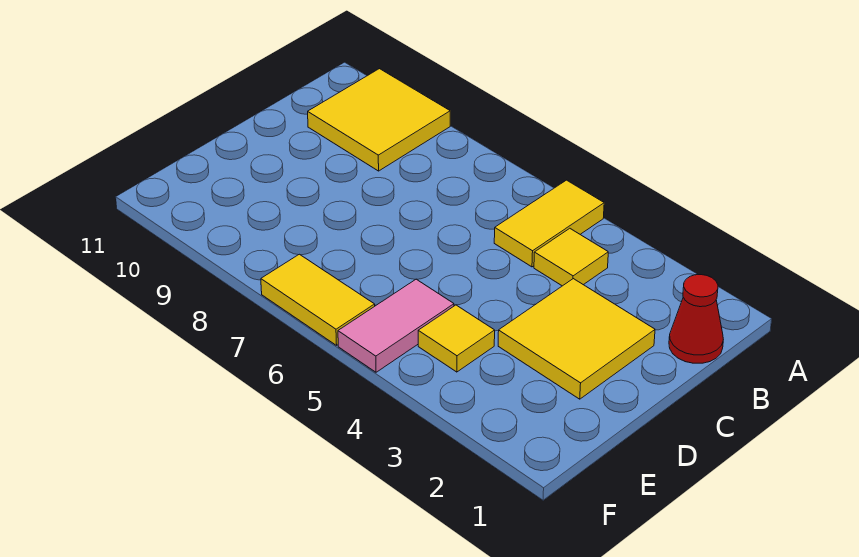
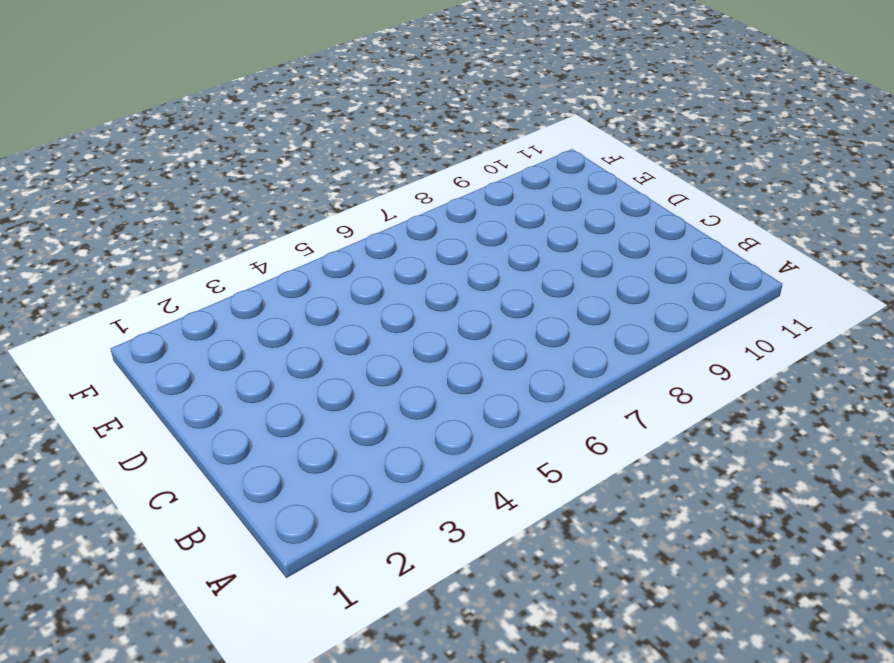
none -> yellow tile A5:B5 level 1
none -> yellow tile A9:B10 level 1

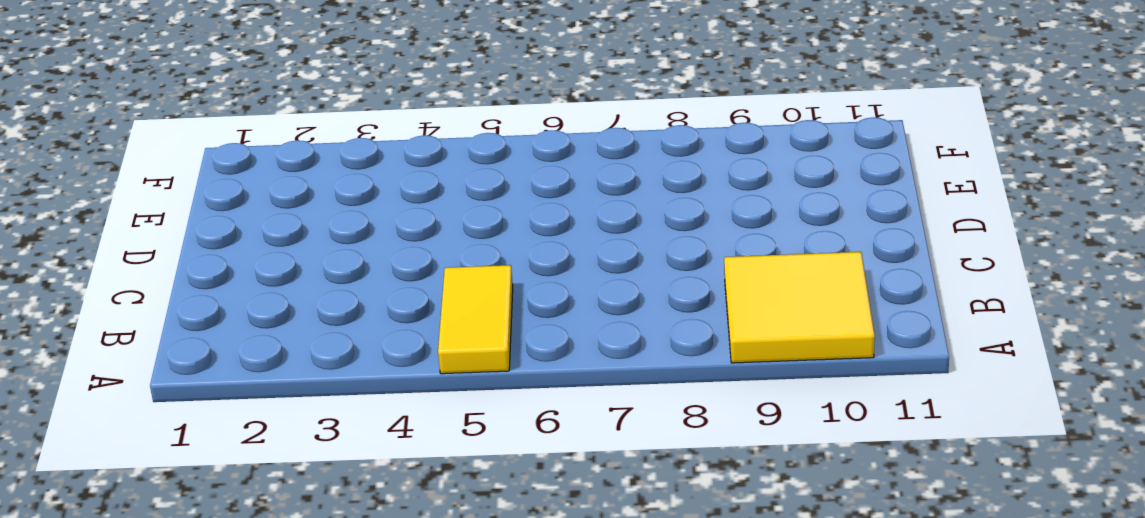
none -> red cone B1 level 1
none -> yellow tile B4 level 1

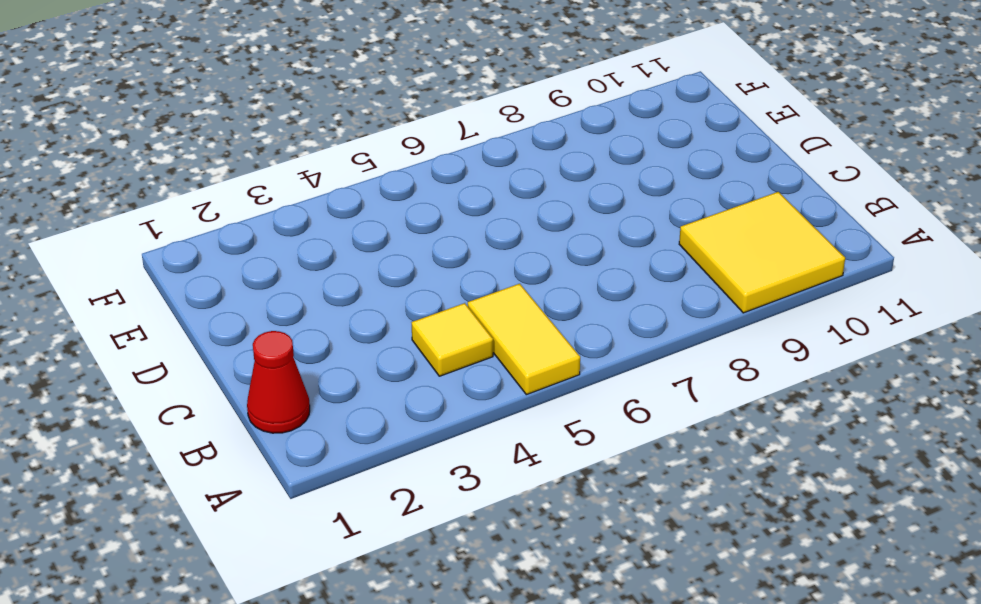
none -> yellow tile C2:D3 level 1
none -> yellow tile E4 level 1

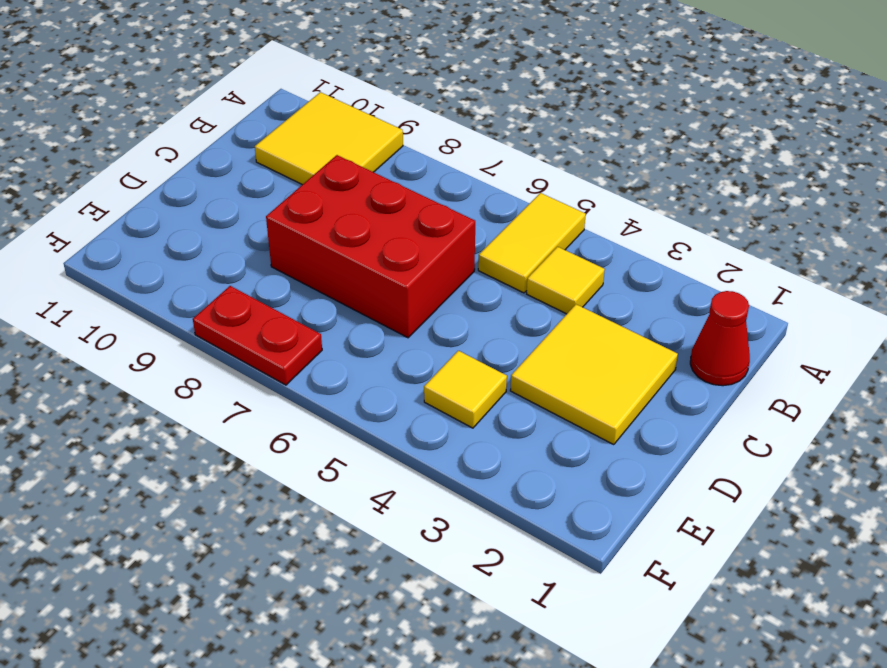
red brick C6:D8 level 1 -> none
red plate F7:F8 level 1 -> yellow tile F6:F7 level 1
none -> pink tile E5:F5 level 1

